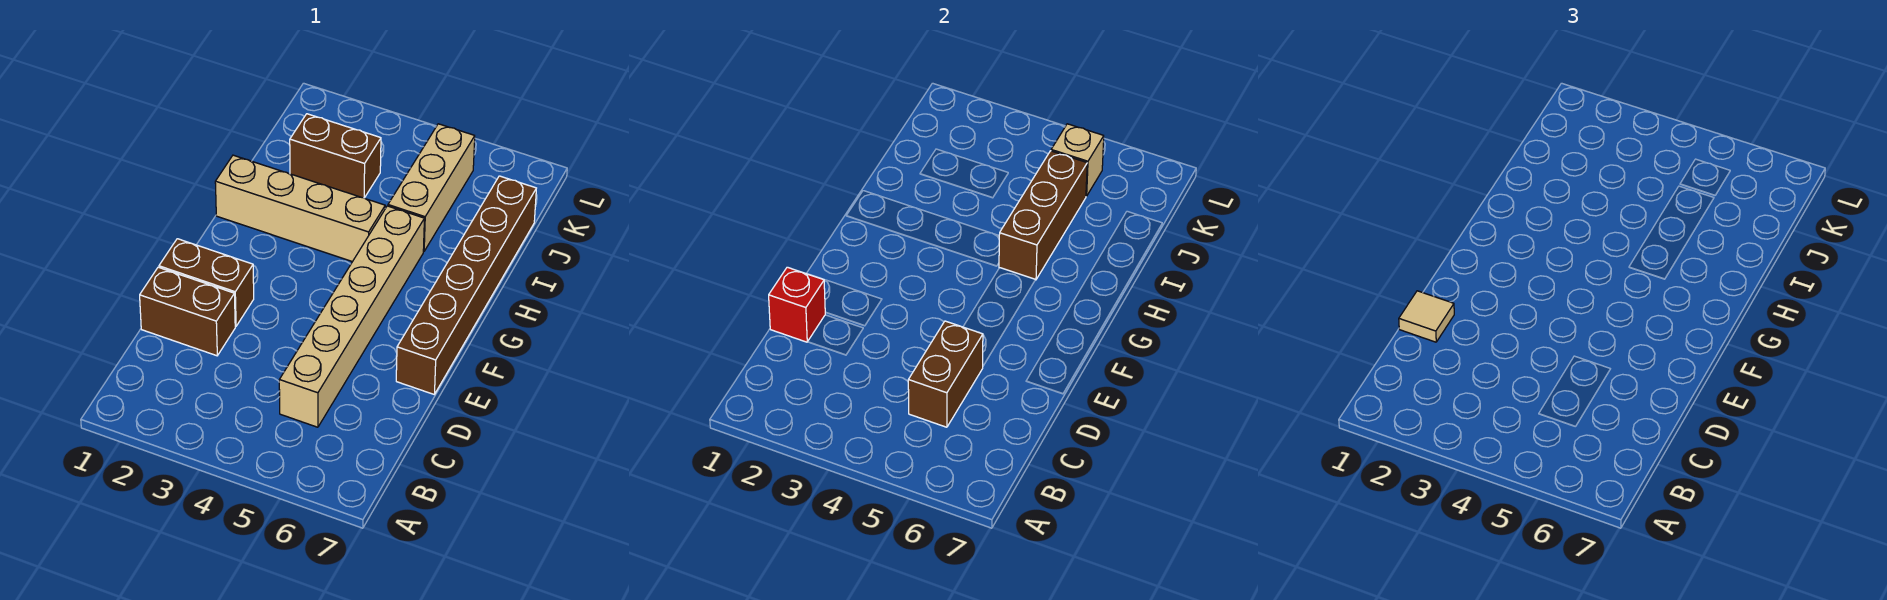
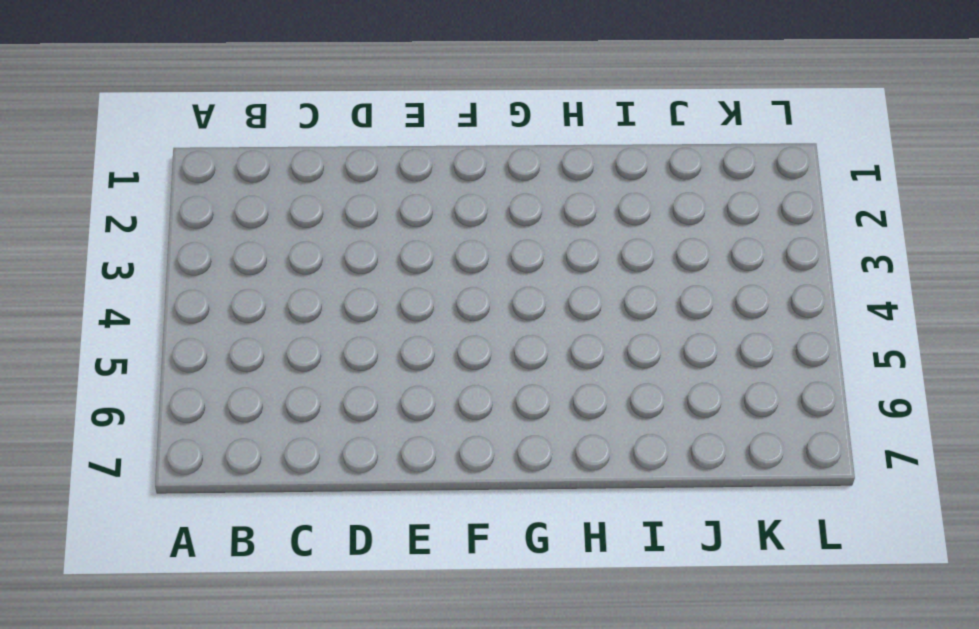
none -> tan brick C5:H5 level 1
none -> brown brick D1:D2 level 1
none -> brown brick E1:E2 level 1

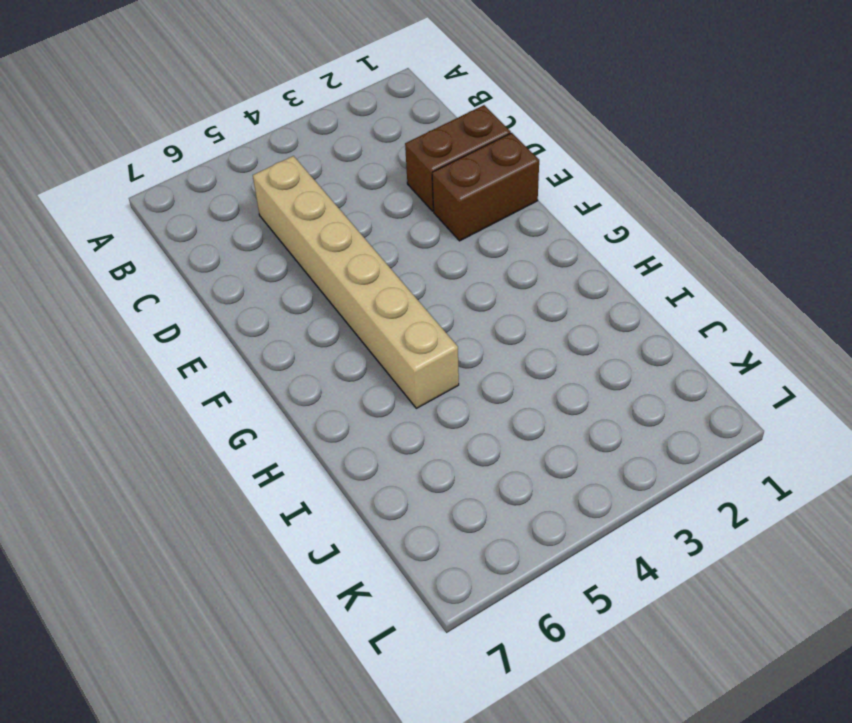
none -> brown brick E7:J7 level 1
none -> tan brick H1:H4 level 1
none -> tan brick I5:K5 level 1

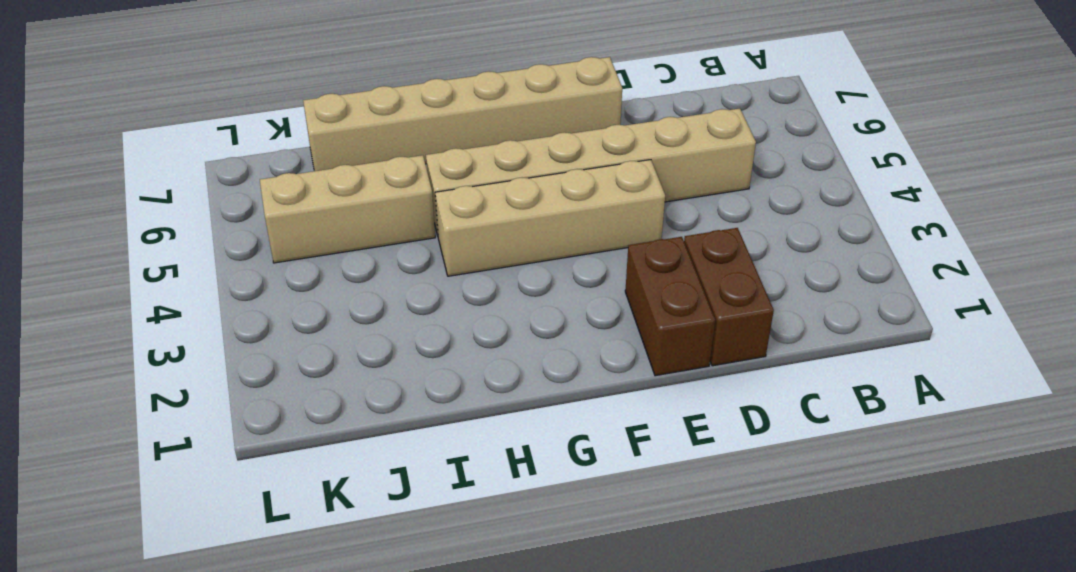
tan brick E4:H4 level 1 -> tan brick H1:H4 level 1
tan brick E7:J7 level 1 -> brown brick E7:J7 level 1
none -> brown brick J2:J3 level 1
none -> brown brick C5:D5 level 2
none -> red brick D1 level 2

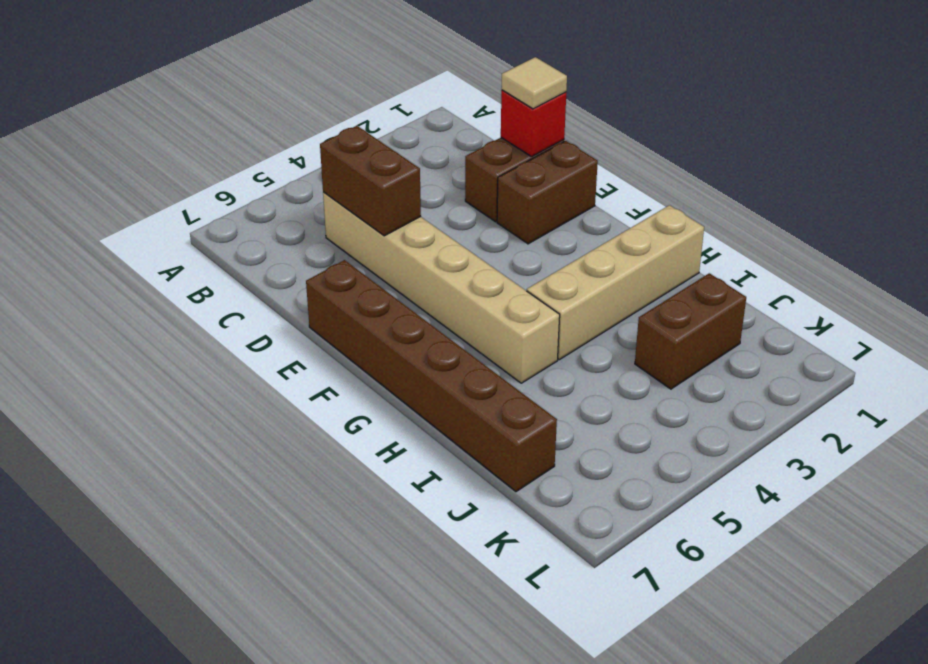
none -> tan brick I5:K5 level 1
none -> brown brick H5:J5 level 2
none -> tan brick K5 level 2

